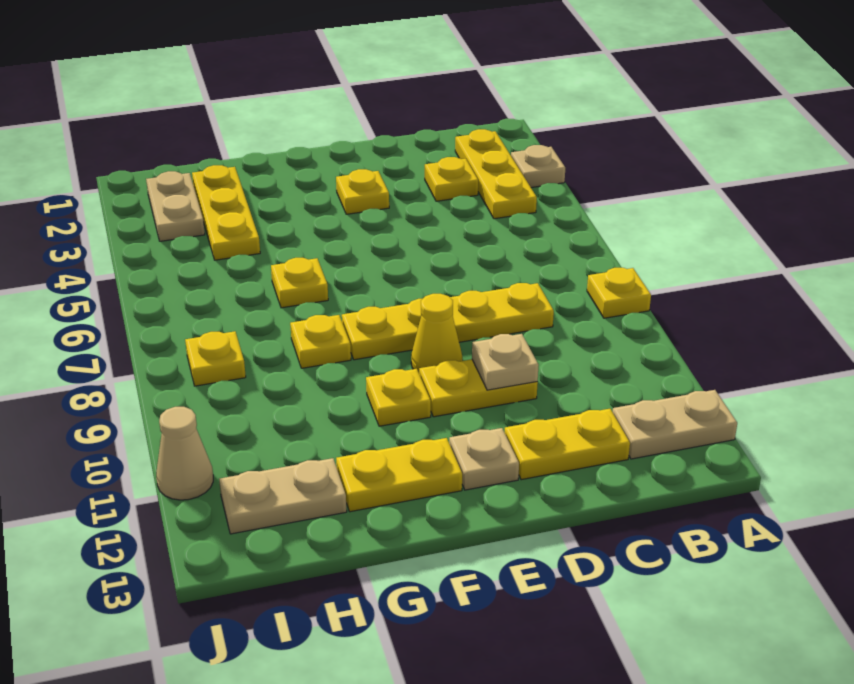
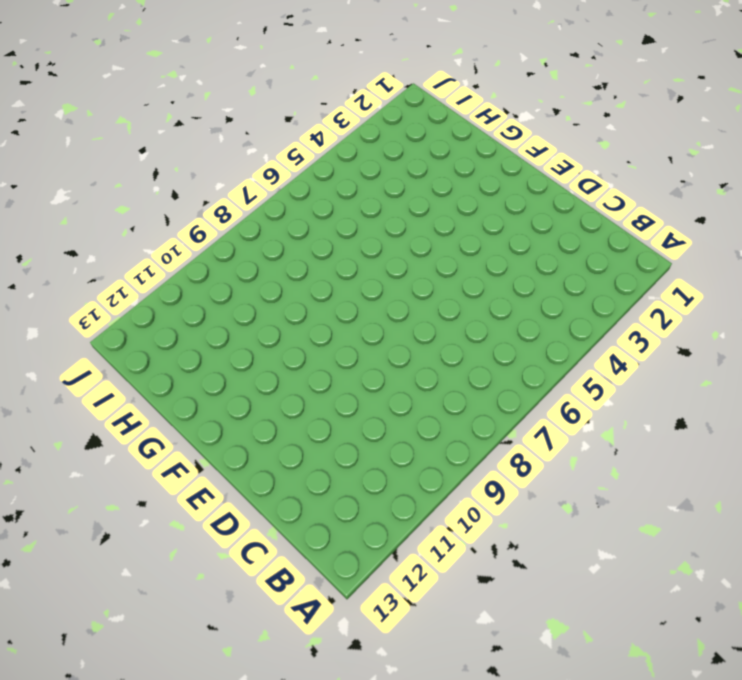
none -> tan plate A3 level 1
none -> yellow plate A8 level 1
none -> tan plate A12:B12 level 1

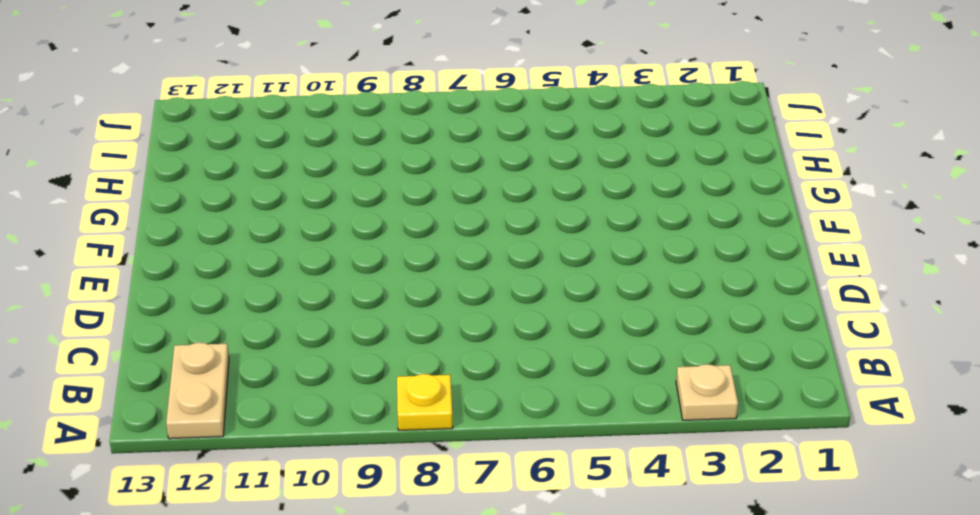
none -> yellow plate B2:B4 level 1
none -> yellow plate C3 level 1
none -> yellow plate C8:F8 level 1

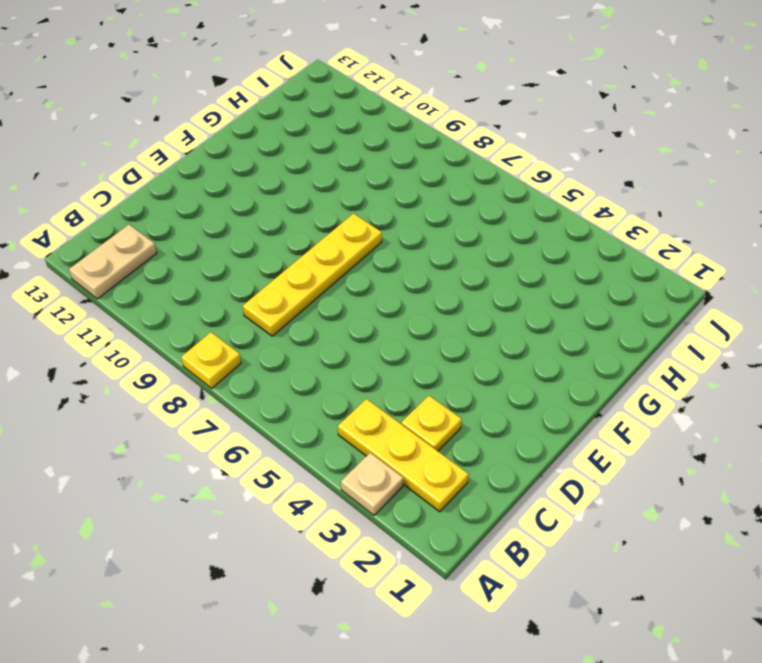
none -> yellow plate C12:D12 level 1
none -> yellow plate D10:E10 level 1
none -> yellow plate E3 level 1

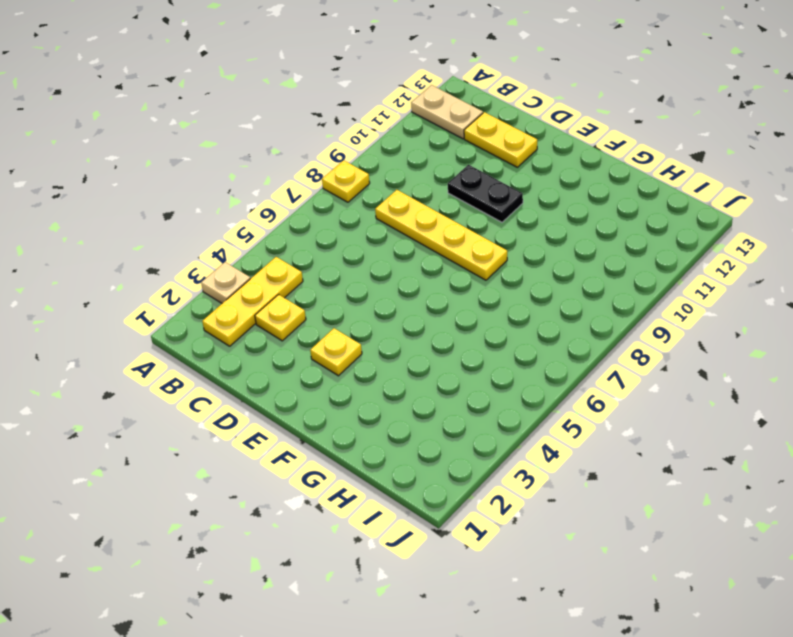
black plate D10:E10 level 1 -> yellow plate D10:E10 level 1
none -> yellow cone E9 level 1
none -> tan plate E12 level 1
none -> yellow plate F10 level 1

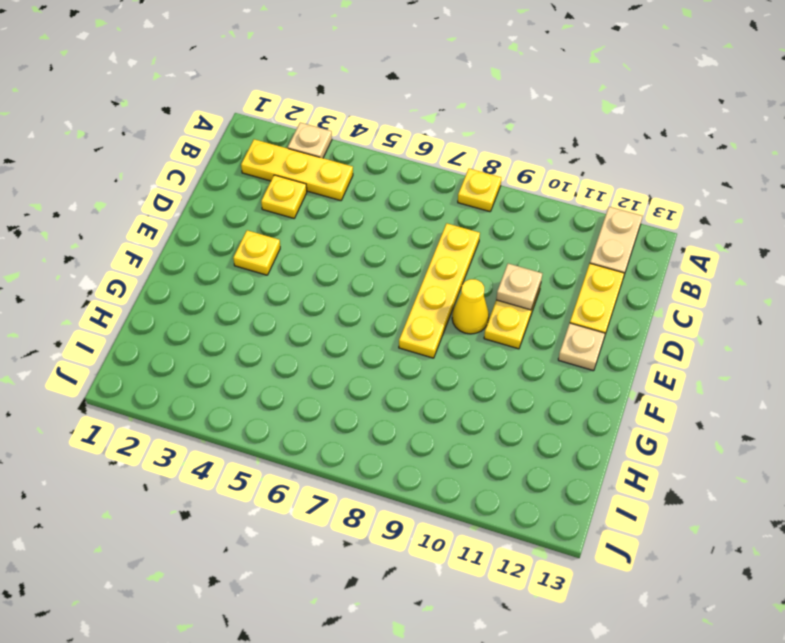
none -> yellow plate F10 level 1
none -> yellow plate F12:G12 level 1
none -> yellow plate G6 level 1

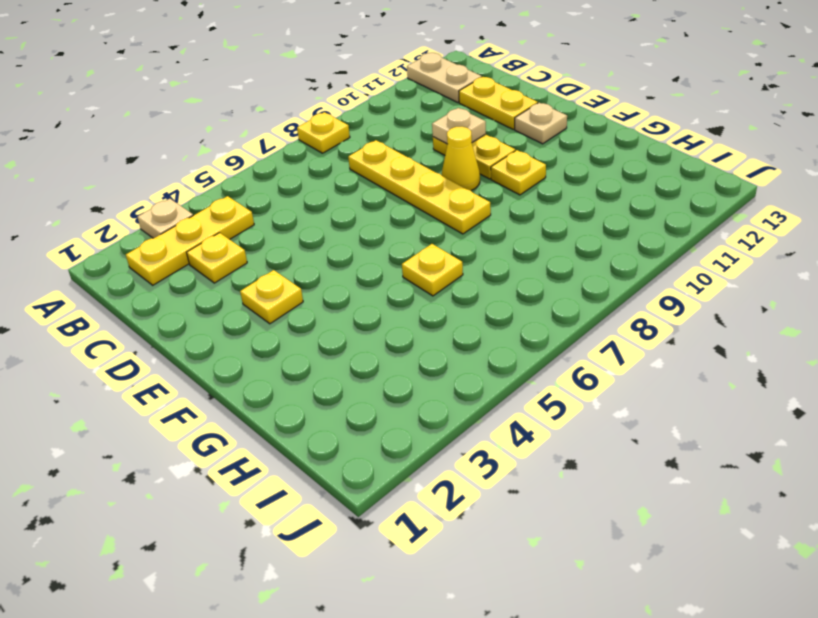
none -> yellow plate F12:G12 level 1
none -> yellow plate G8 level 1
none -> yellow plate H2:H4 level 1

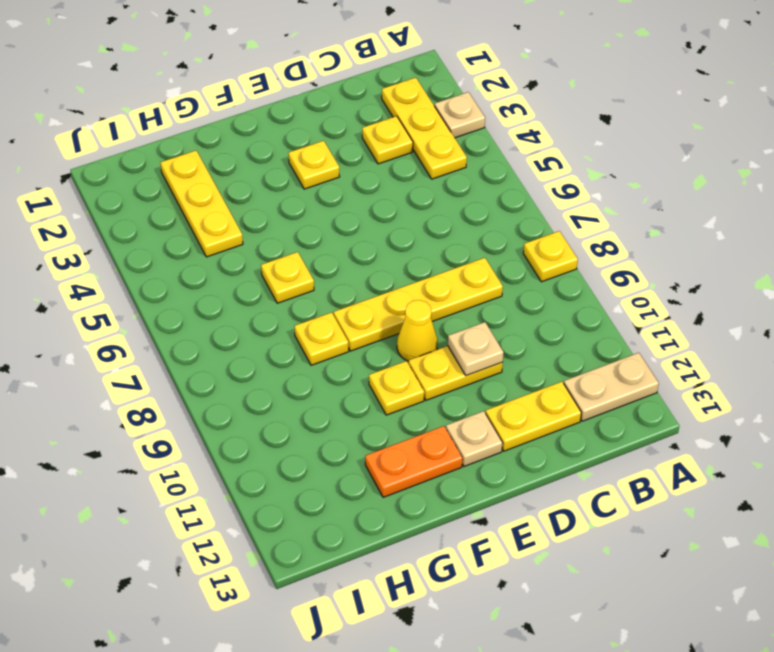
orange plate F12:G12 level 1 -> yellow plate F12:G12 level 1
none -> tan plate H12:I12 level 1
none -> tan plate I2:I3 level 1
none -> yellow plate I8 level 1

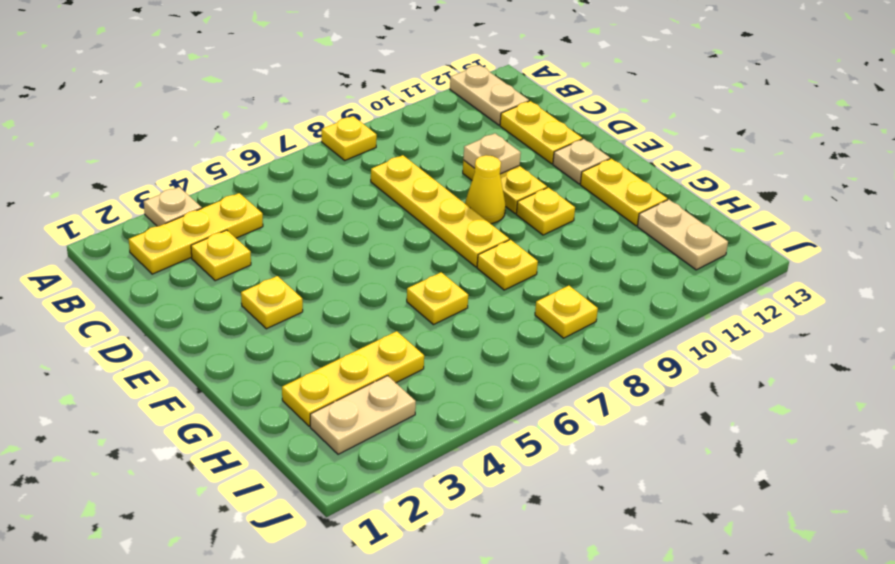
none -> tan cone J11 level 1

